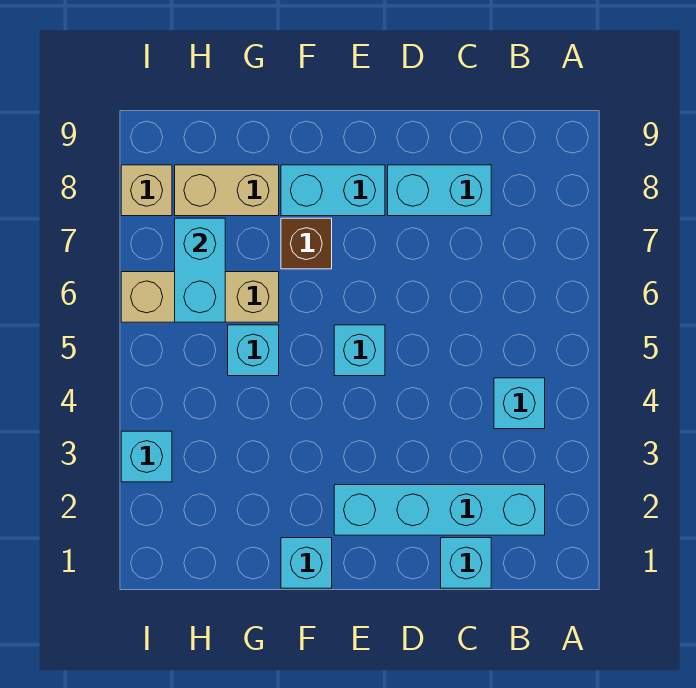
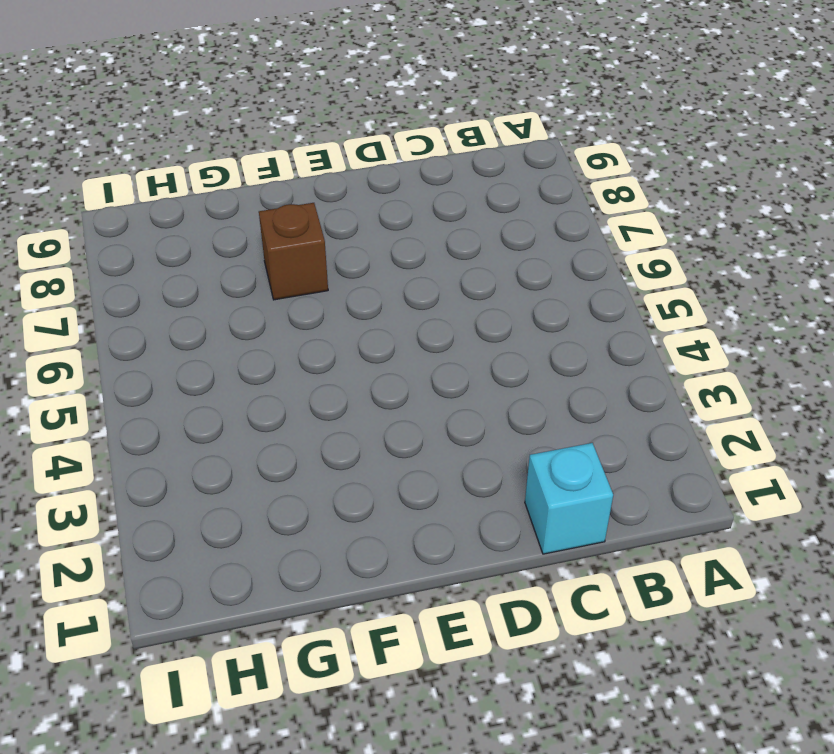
none -> cyan brick B2:E2 level 1
none -> cyan brick B4 level 1
none -> cyan brick C8:D8 level 1

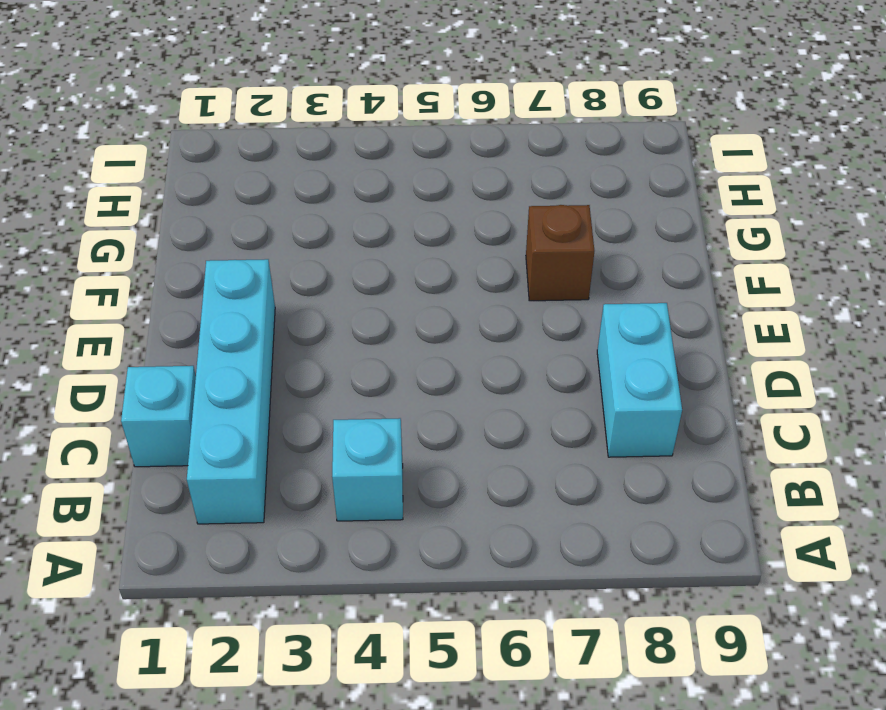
none -> cyan brick E5 level 1
none -> cyan brick E8:F8 level 1
none -> cyan brick F1 level 1

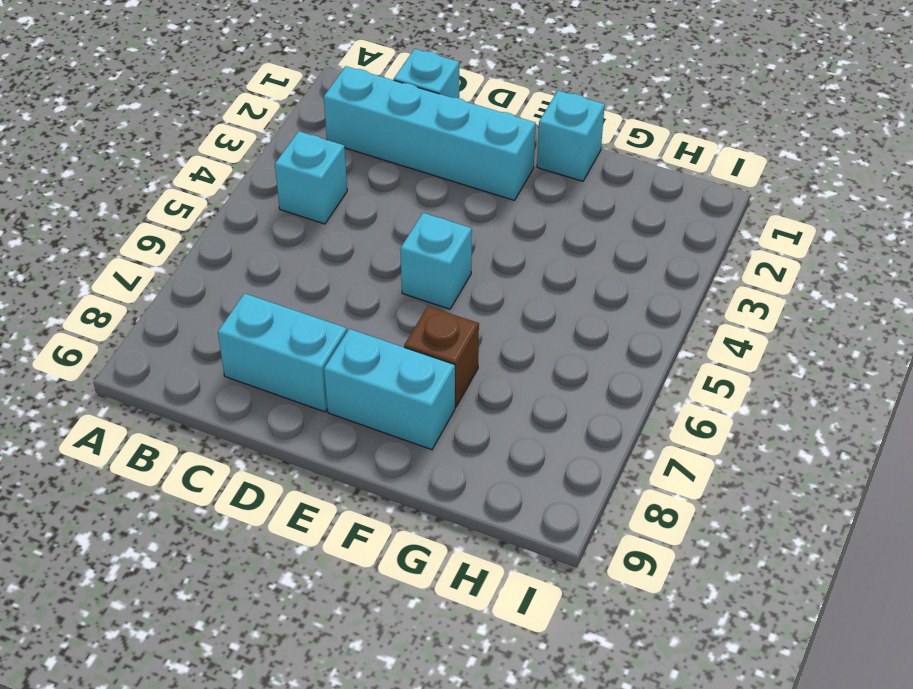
none -> cyan brick G5 level 1
none -> tan brick G6:I6 level 1
none -> tan brick G8:H8 level 1

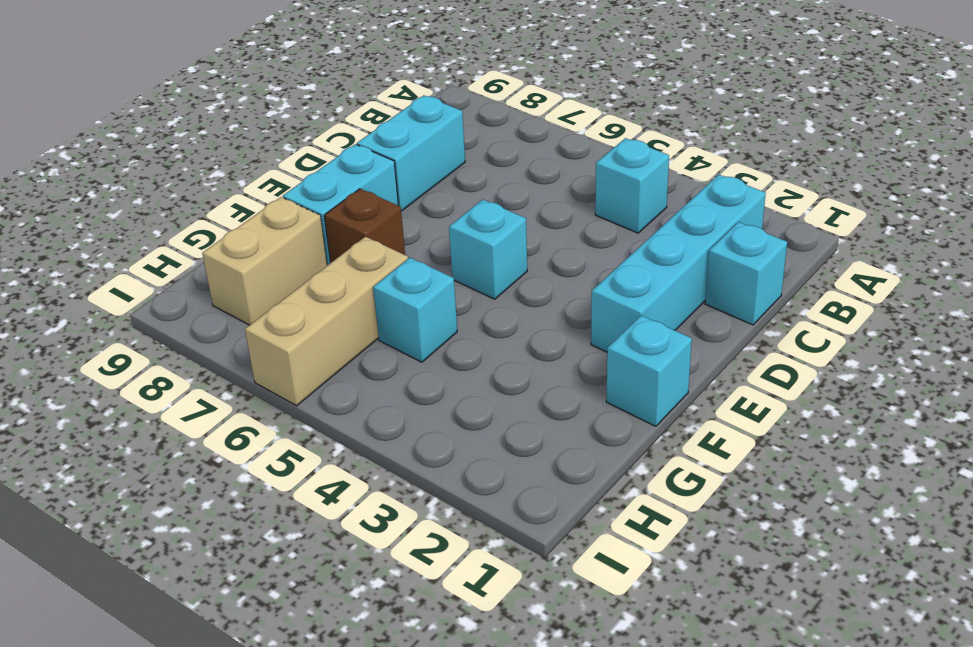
none -> cyan brick I3 level 1
none -> tan brick I8 level 1
none -> cyan brick H6:H7 level 2

